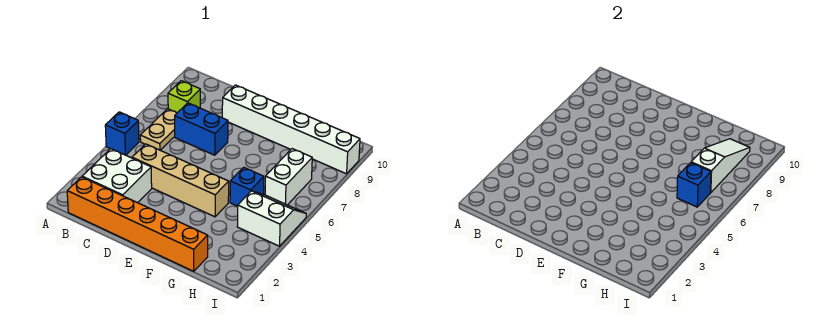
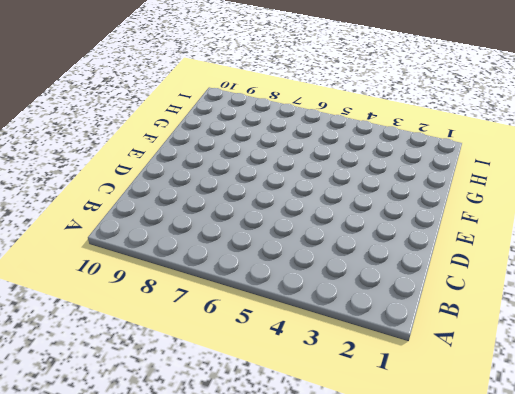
none -> blue brick A5 level 1
none -> orange brick B1:G1 level 1
none -> white brick B2:C3 level 1

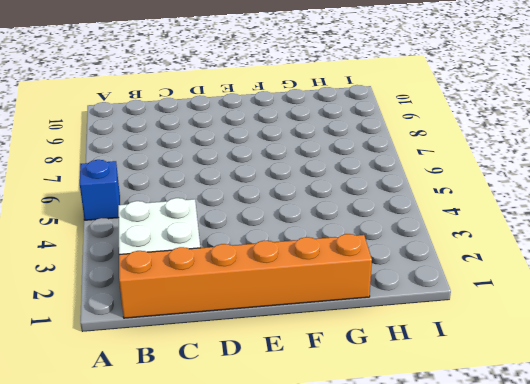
none -> tan plate B6:B7 level 1
none -> lime brick B8 level 1
none -> tan brick C4:F4 level 1

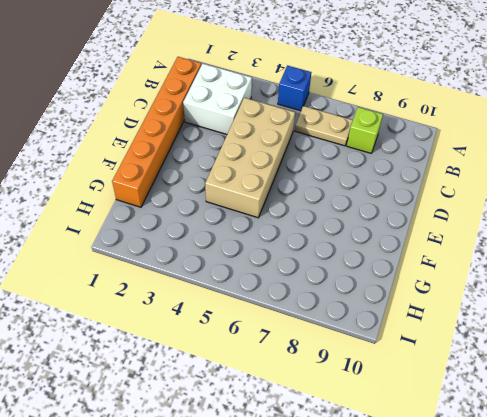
tan brick C4:F5 level 1 -> tan brick C4:F4 level 1
none -> blue brick C7:D7 level 1
none -> white brick D9:I9 level 1
none -> blue brick G5 level 1

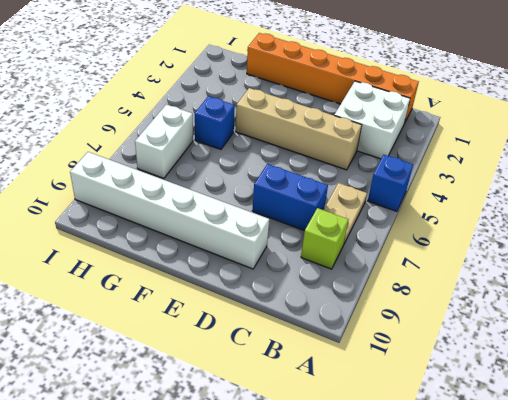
none -> white slope H4:I5 level 1 top 4
none -> blue brick H6 level 2
none -> white slope H7:H9 level 2 top 7

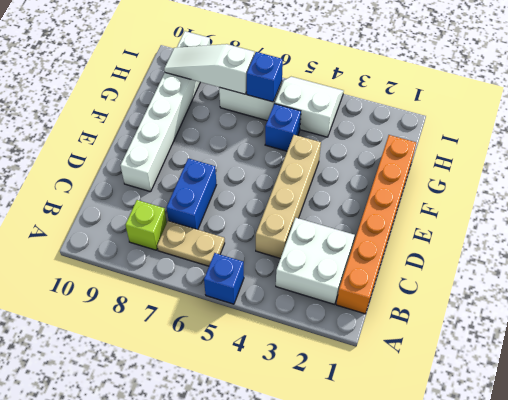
white slope H4:I5 level 1 top H -> white slope H4:I5 level 1 top 4

